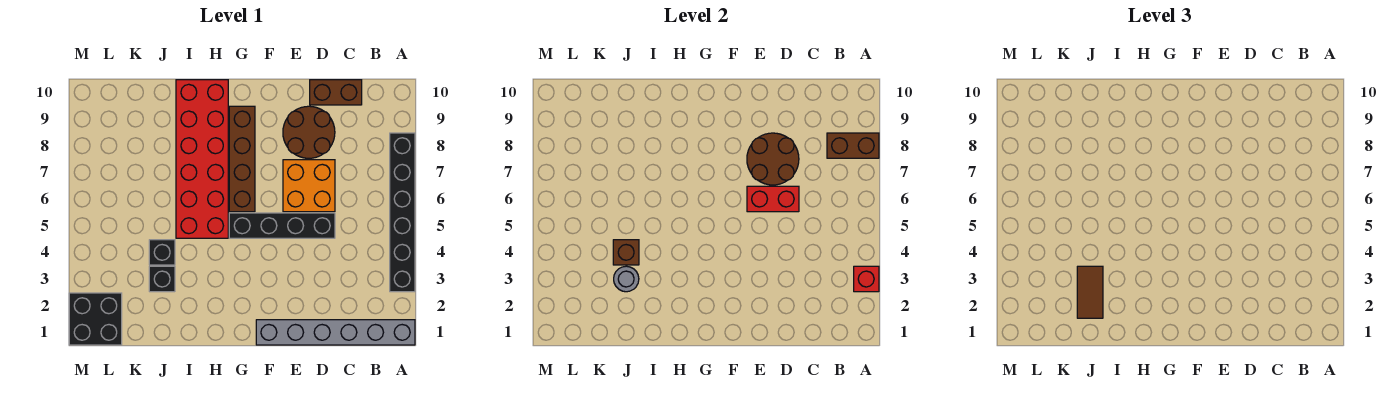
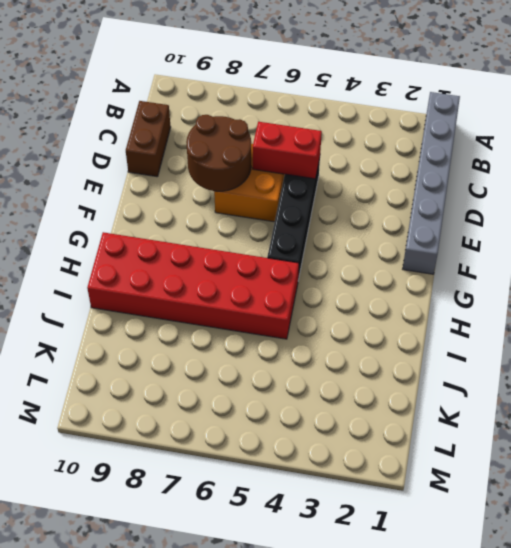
red brick D5:D6 level 2 -> red brick D6:E6 level 2
none -> black brick A3:A8 level 1
none -> brown round brick D8:E9 level 1
none -> brown brick G6:G9 level 1

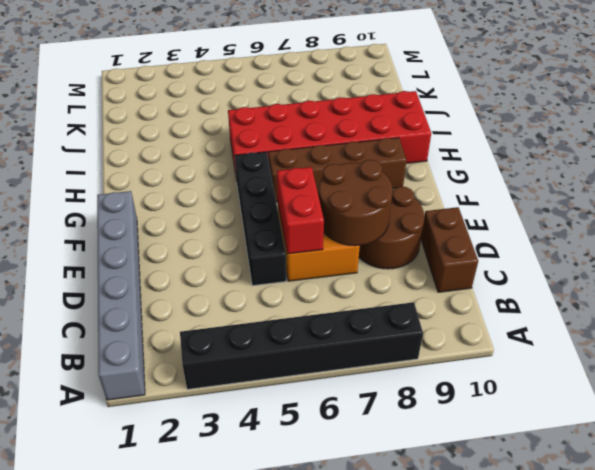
none -> black brick J3 level 1
none -> black brick J4 level 1
none -> black brick L1:M2 level 1

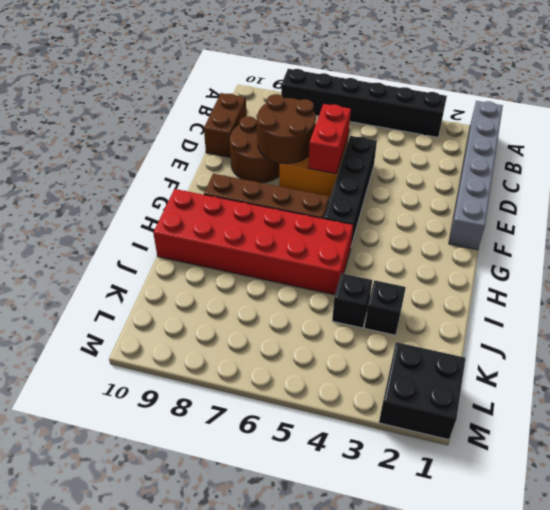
none -> red brick A3 level 2
none -> brown brick A8:B8 level 2
none -> grey round brick J3 level 2

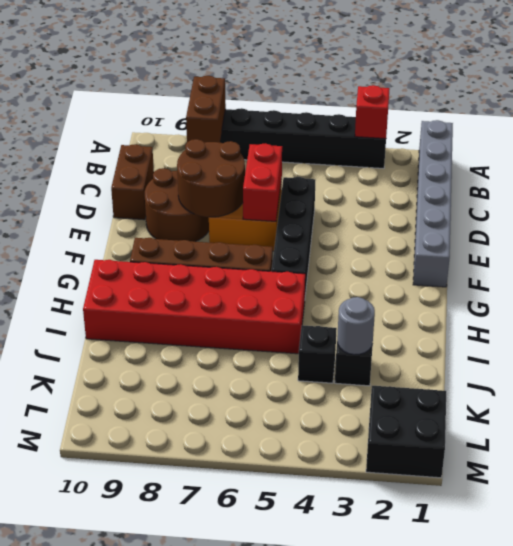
none -> brown brick J4 level 2
none -> brown tile J2:J3 level 3

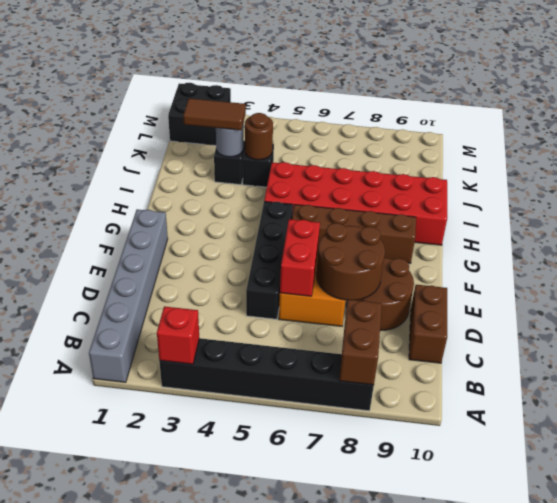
brown round brick J4 level 2 -> brown brick J4 level 2

